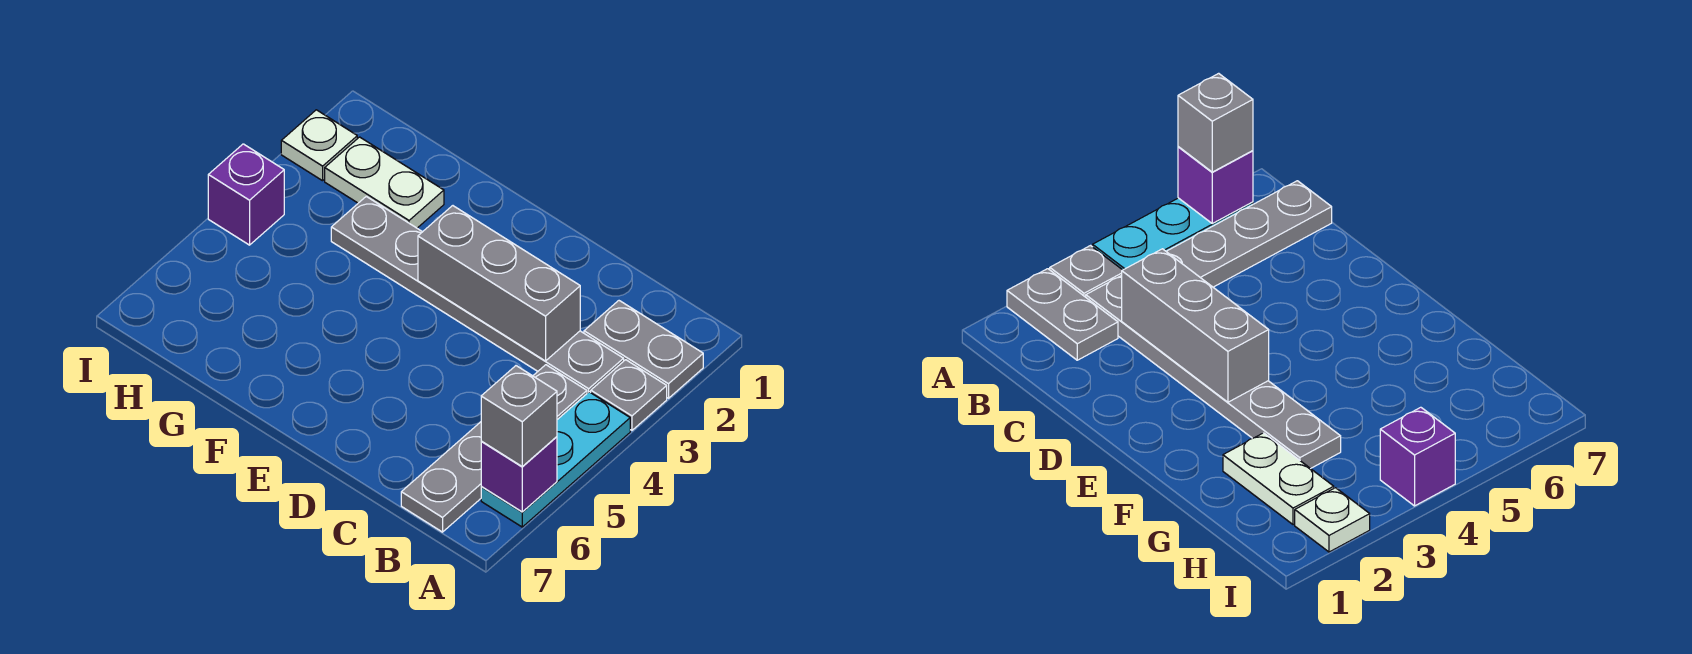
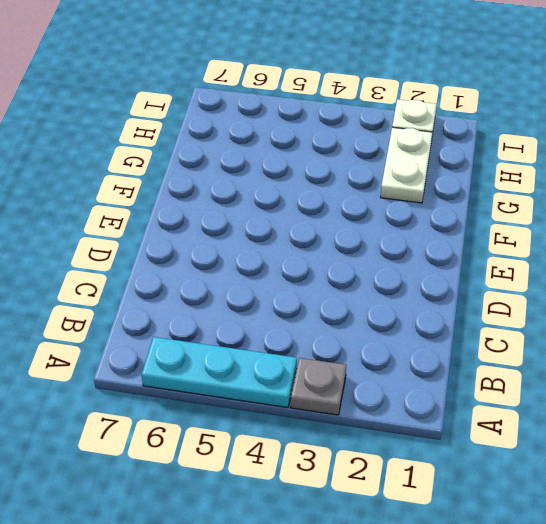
none -> grey plate A2:B2 level 1
none -> grey plate B3:G3 level 1

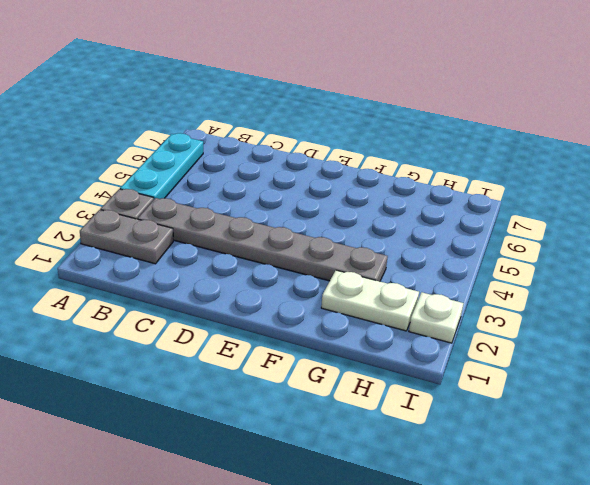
none -> grey plate B4:B7 level 1
none -> purple brick I4 level 1

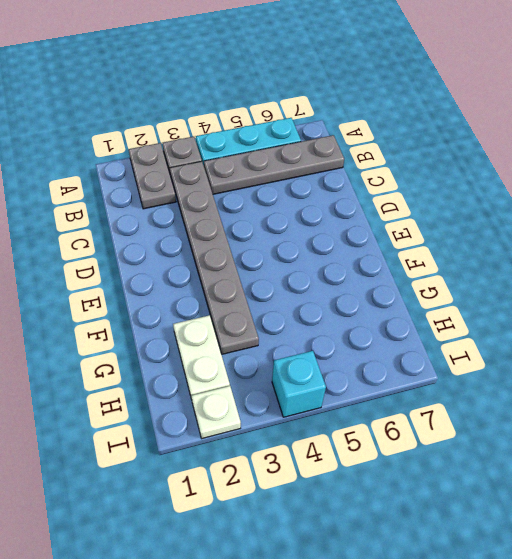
cyan brick I4 level 1 -> purple brick I4 level 1
none -> purple brick A6 level 2
none -> grey brick C3:E3 level 2

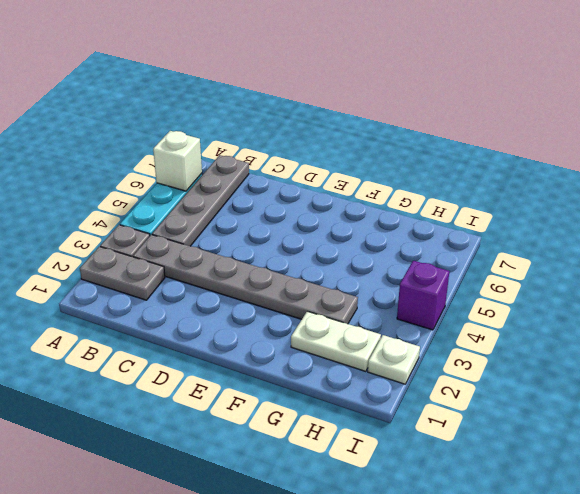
white brick A6 level 2 -> purple brick A6 level 2
none -> grey brick C3:E3 level 2
none -> grey brick A6 level 3

